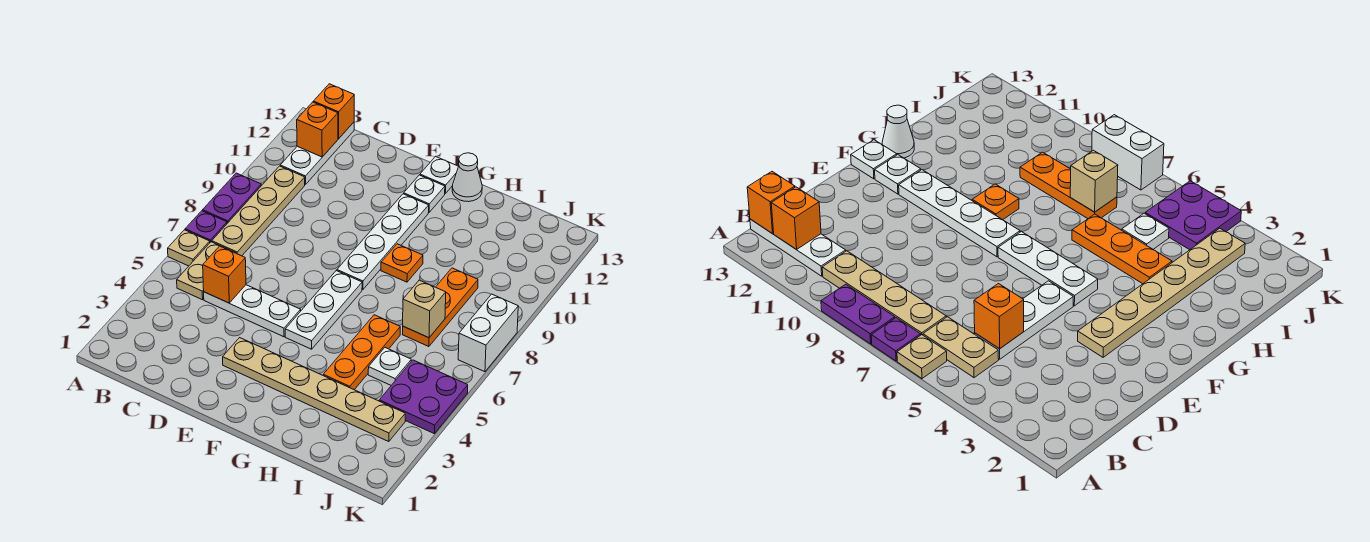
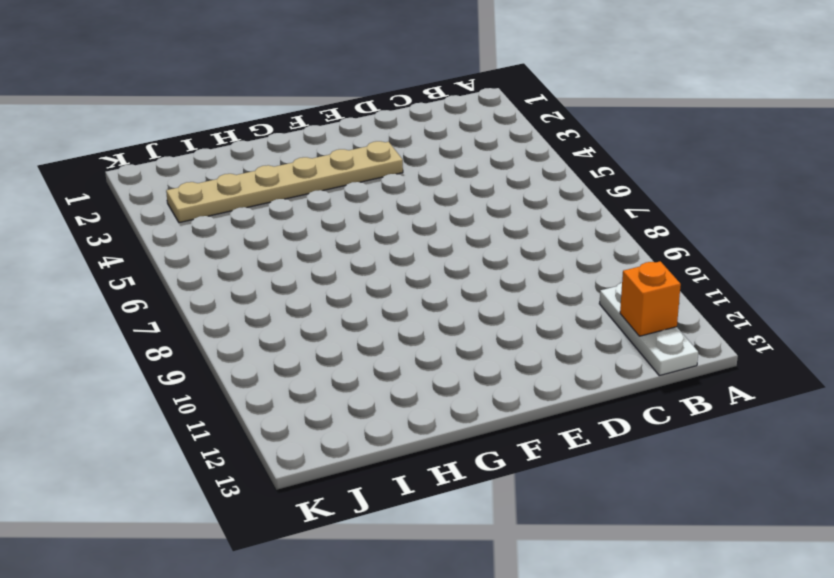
none -> tan plate A6 level 1
none -> purple plate A7 level 1
none -> purple plate A8:A9 level 1

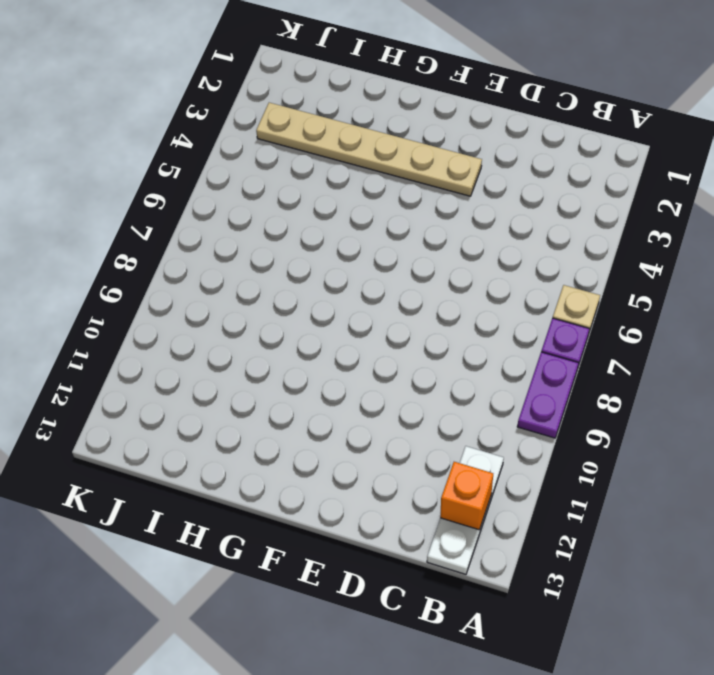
none -> tan plate B5:B6 level 1
none -> tan plate B7:B10 level 1
none -> white plate C5:E5 level 1

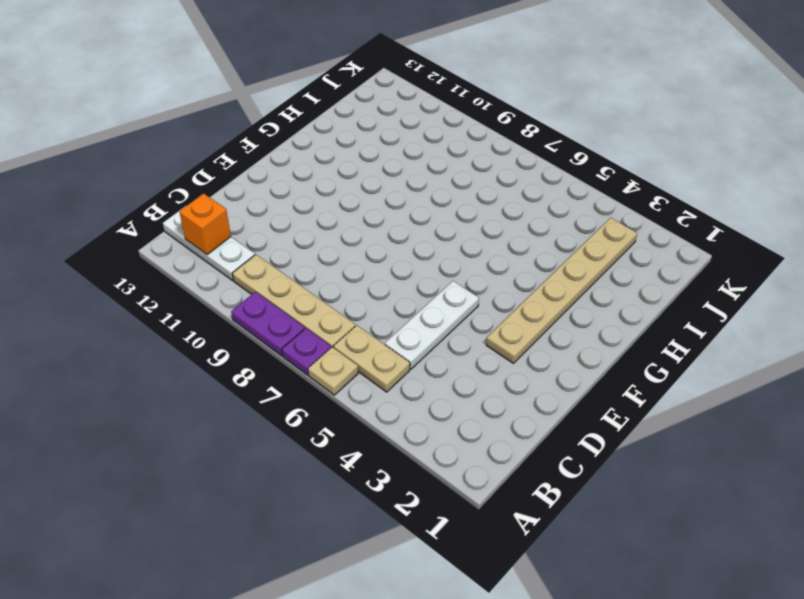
none -> white plate F5:F7 level 1
none -> white plate F8:F11 level 1
none -> white plate F12 level 1

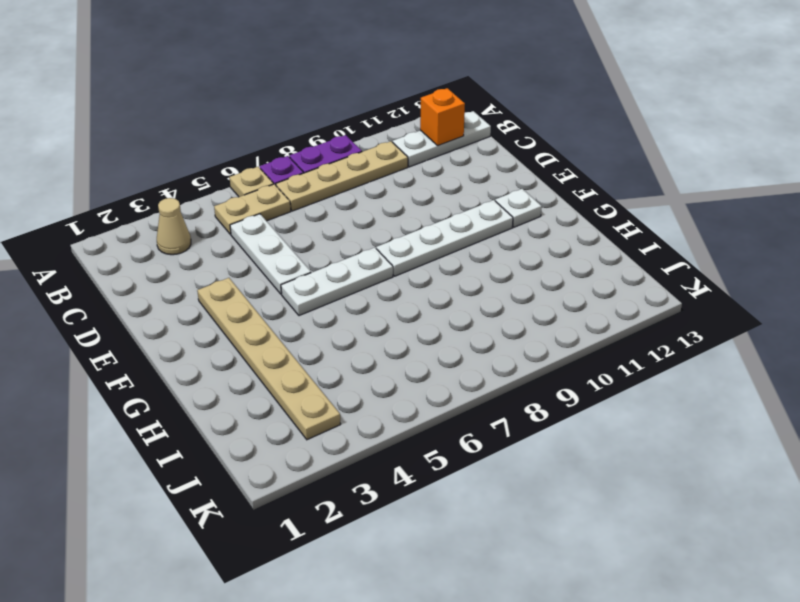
tan cone B3 level 1 -> none
none -> white plate F13 level 1
none -> orange plate G9 level 1
none -> white cone G13 level 1

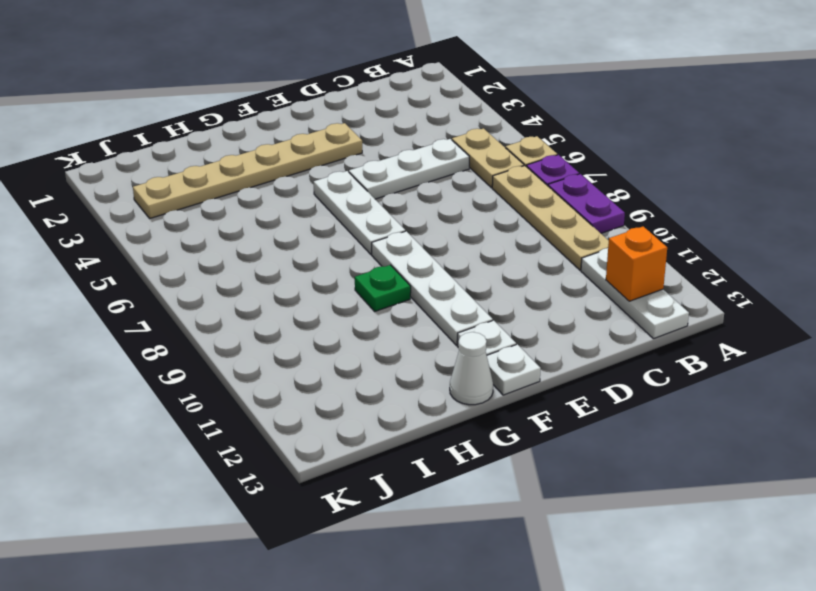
green plate G9 level 1 -> orange plate G9 level 1
none -> orange plate H4:H6 level 1
none -> white plate I5 level 1
none -> orange plate I7:I9 level 1

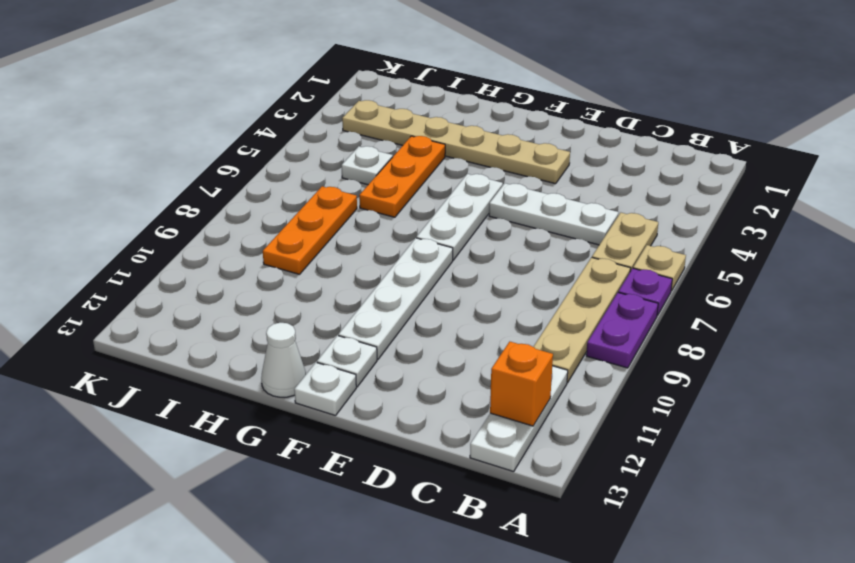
none -> orange plate G9 level 1
none -> purple plate J4:K5 level 1
none -> white brick K7:K8 level 1

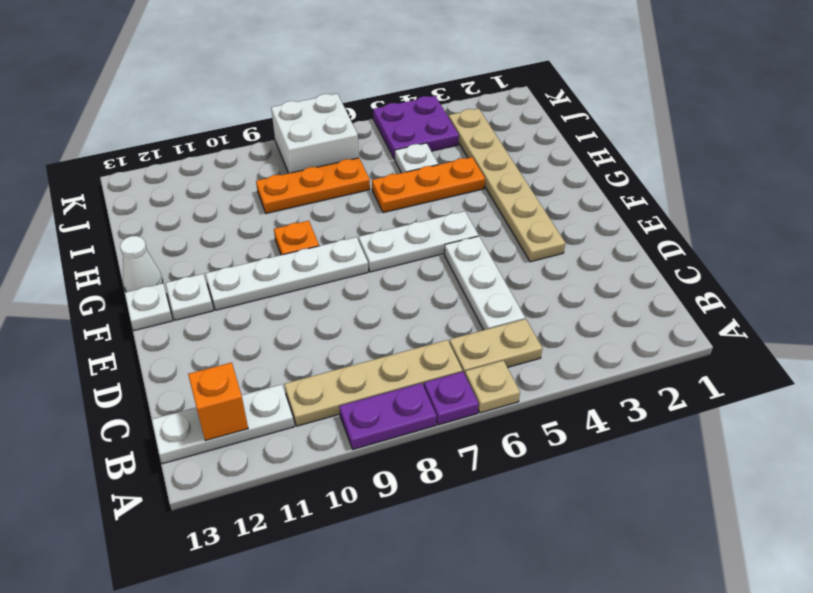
white brick J7:K8 level 1 -> white brick K7:K8 level 1
none -> orange brick B13 level 2
none -> orange brick C5 level 2
none -> tan brick I7 level 2

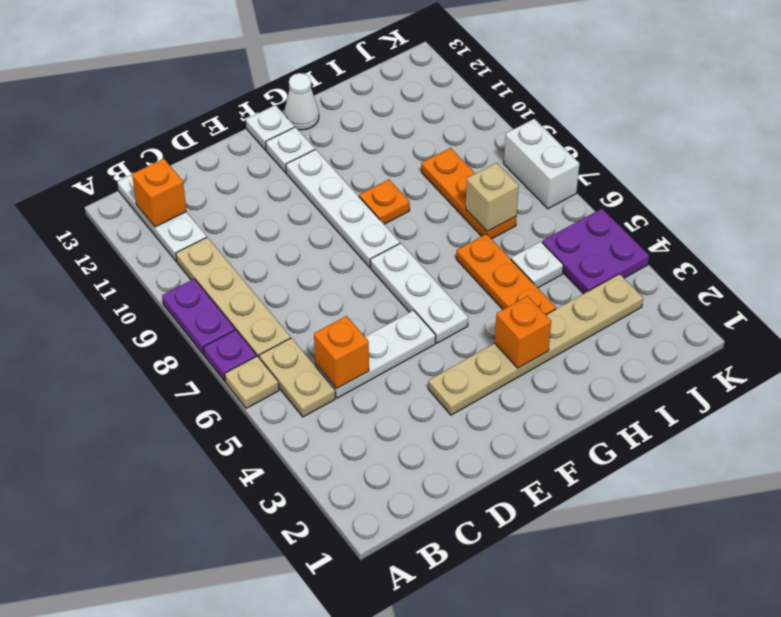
orange brick G3 level 2 -> orange brick B13 level 2

